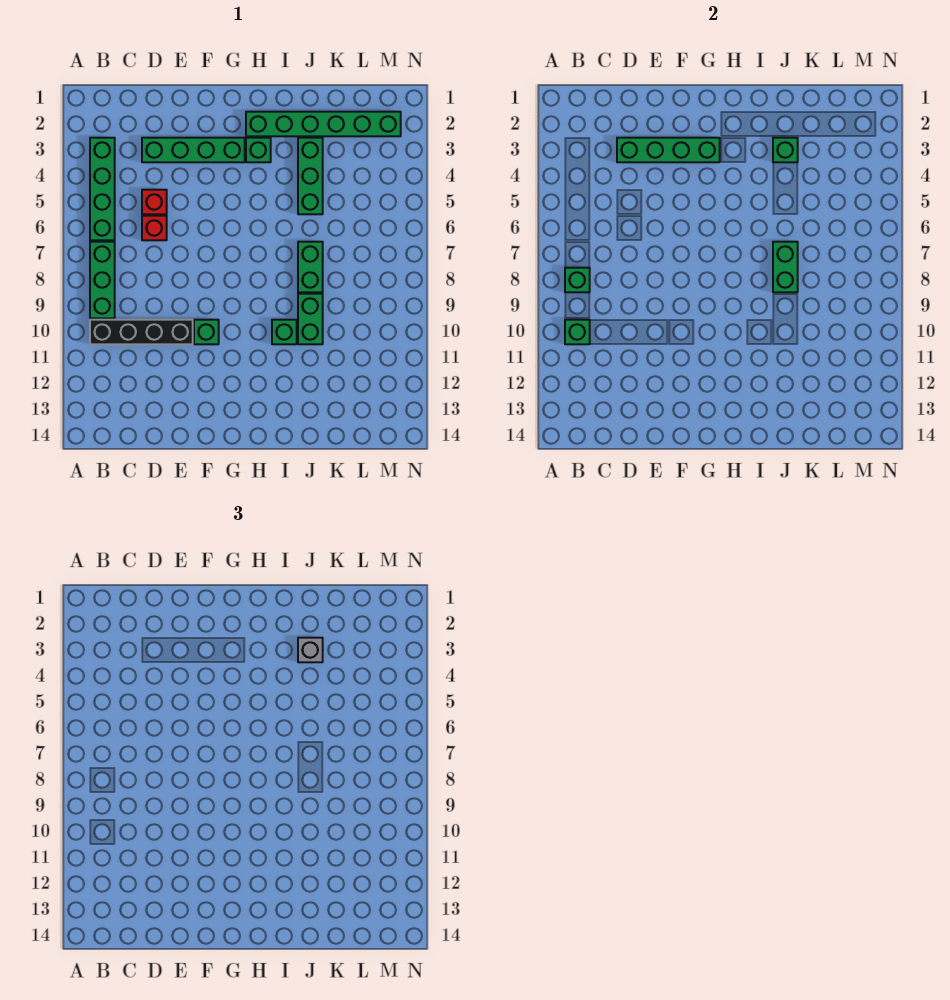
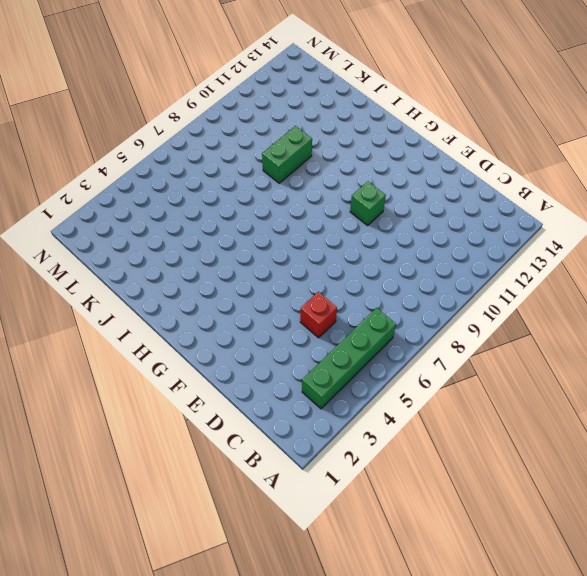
none -> green brick B7:B9 level 1
none -> black brick B10:E10 level 1
none -> green brick D3:G3 level 1

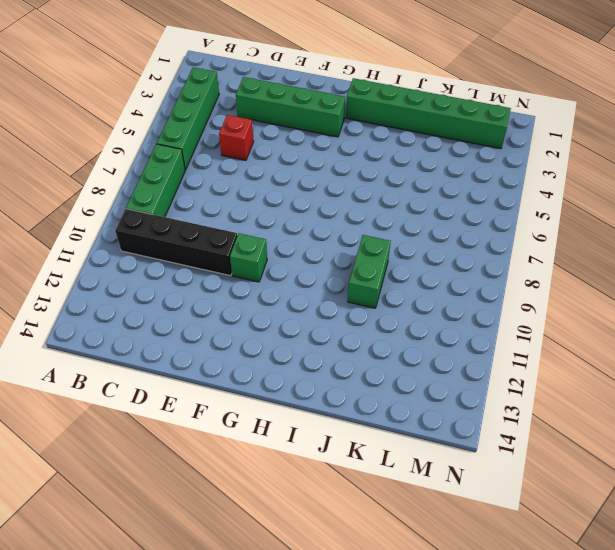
none -> red brick D6 level 1
none -> green brick H3 level 1
none -> green brick I10 level 1

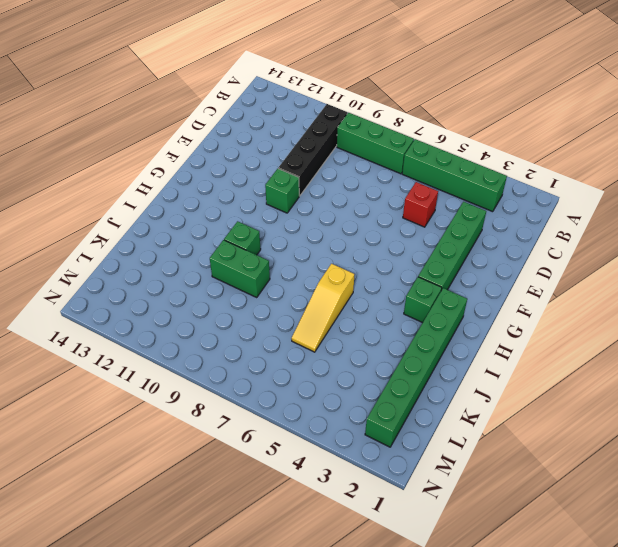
yellow slope I6:K6 level 1 top I -> none
none -> red brick D6 level 1
none -> green brick J3:J5 level 1
none -> green brick J7:J8 level 1

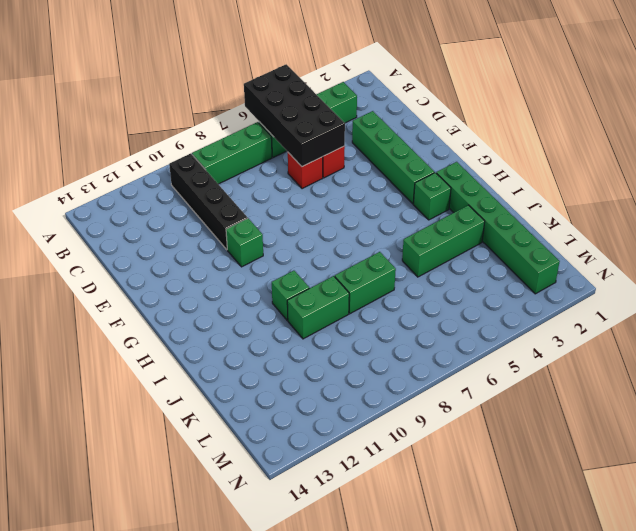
black brick A5:D6 level 2 -> none
none -> green brick B8 level 2
none -> green brick B10 level 2
none -> green brick D3:G3 level 2

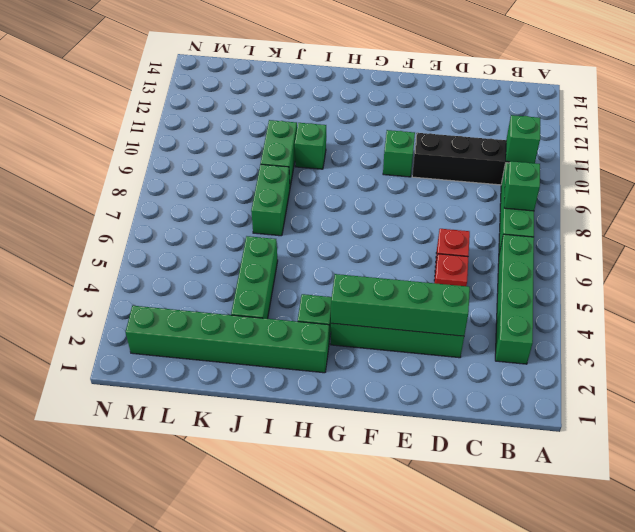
none -> green brick J3 level 2
none -> green brick J7:J8 level 2
none -> grey brick J3 level 3

